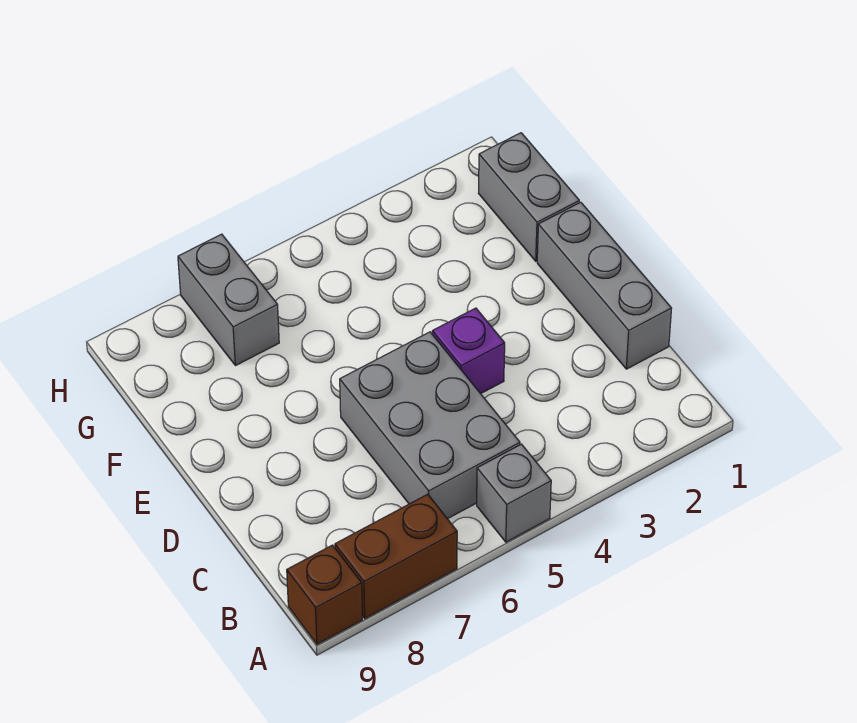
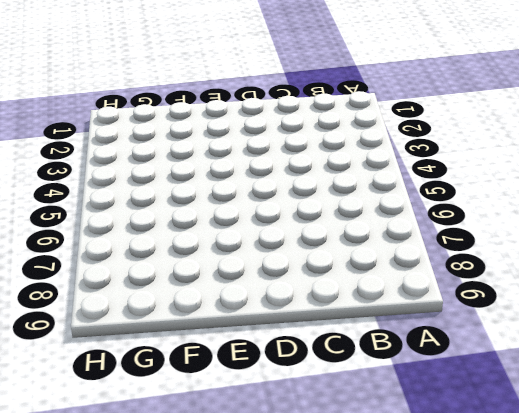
none -> grey brick A5 level 1
none -> brown brick A7:A8 level 1

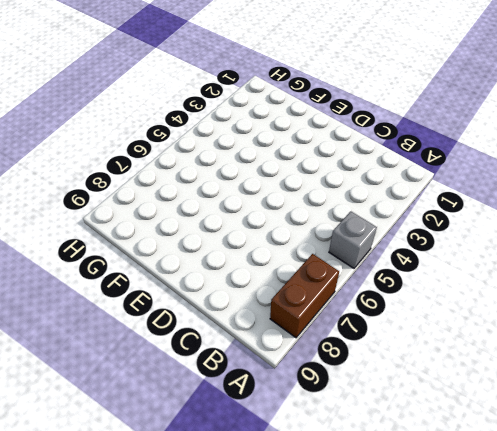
none -> brown brick A9 level 1
none -> grey brick B5:D6 level 1

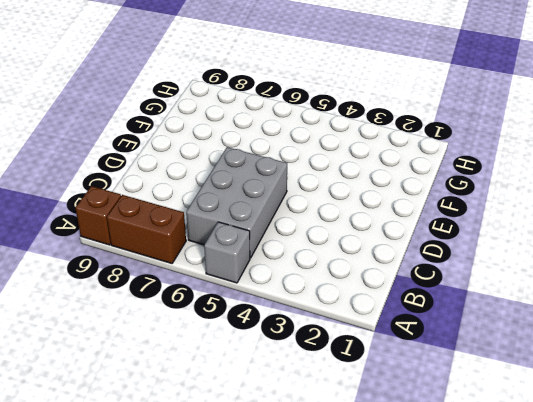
none -> grey brick C1:E1 level 1
none -> purple brick D4 level 1

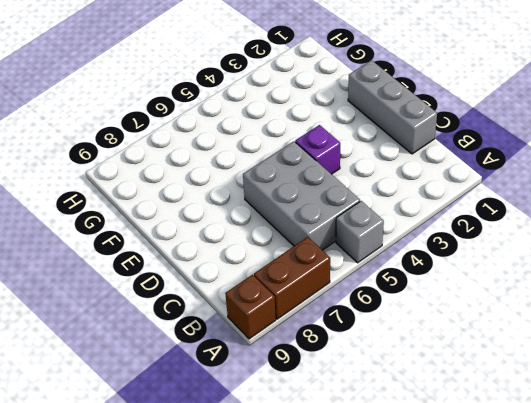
none -> grey brick F1:G1 level 1
none -> grey brick G7:H7 level 1

